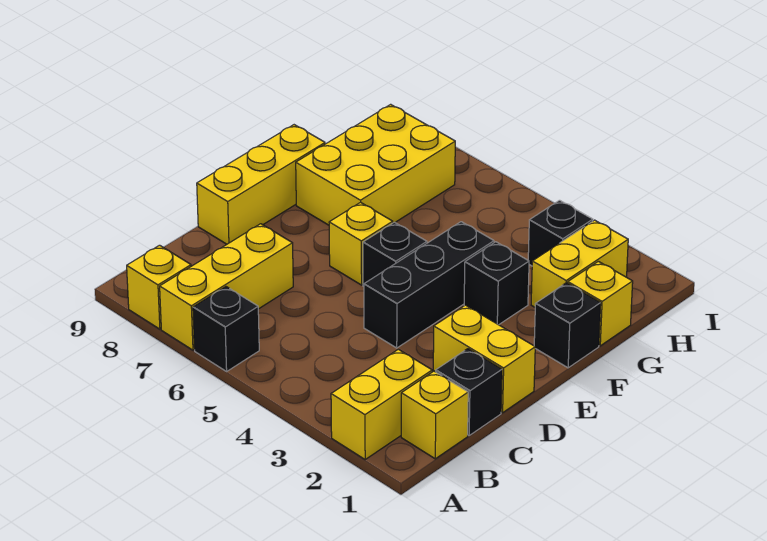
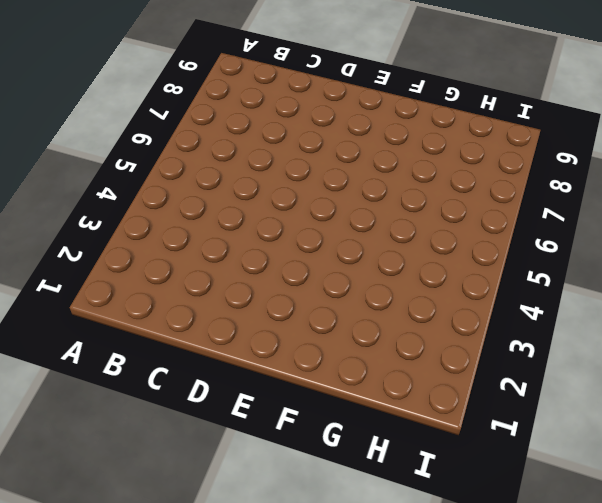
none -> yellow brick A2:B2 level 1
none -> black brick A6 level 1
none -> yellow brick A7:C7 level 1

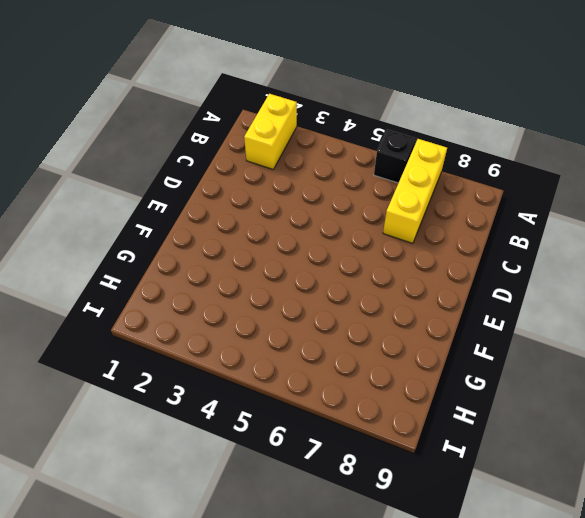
none -> yellow brick A8 level 1
none -> yellow brick B1 level 1
none -> black brick C1 level 1

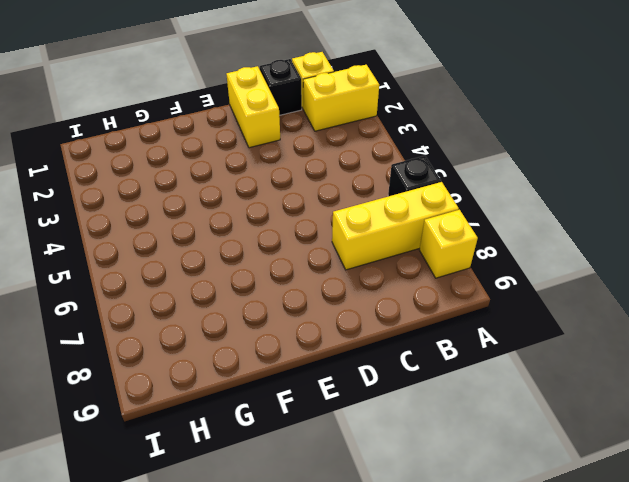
none -> black brick D4:F4 level 1
none -> yellow brick D9:F9 level 1
none -> black brick E5 level 1

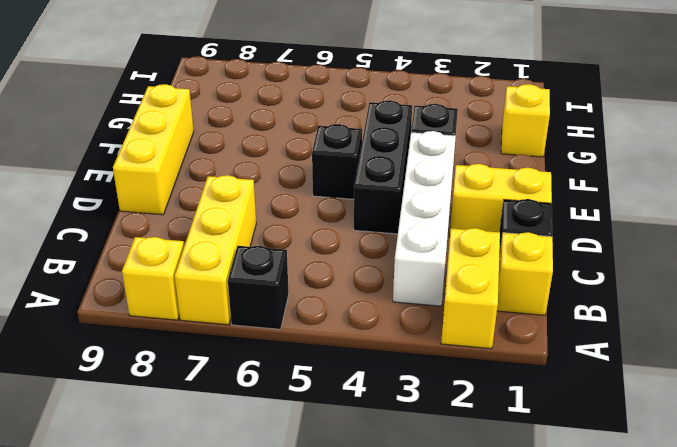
white brick B3:E3 level 1 -> none
none -> yellow brick E6 level 1
none -> black brick F1 level 1
none -> yellow brick F7:H8 level 1

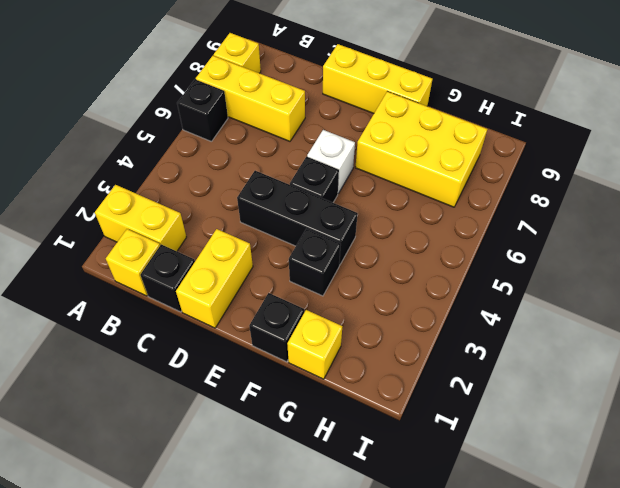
white brick E6 level 1 -> yellow brick E6 level 1
none -> yellow brick G2:H2 level 1
none -> black brick H3 level 1

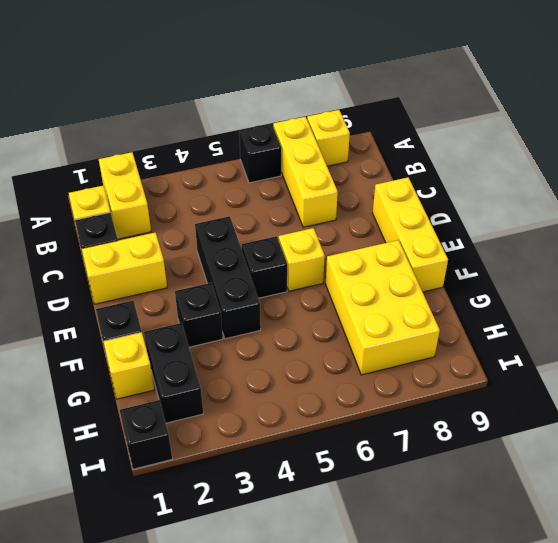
black brick G2:H2 level 1 -> yellow brick G2:H2 level 1
black brick I1 level 1 -> black brick H3 level 1

